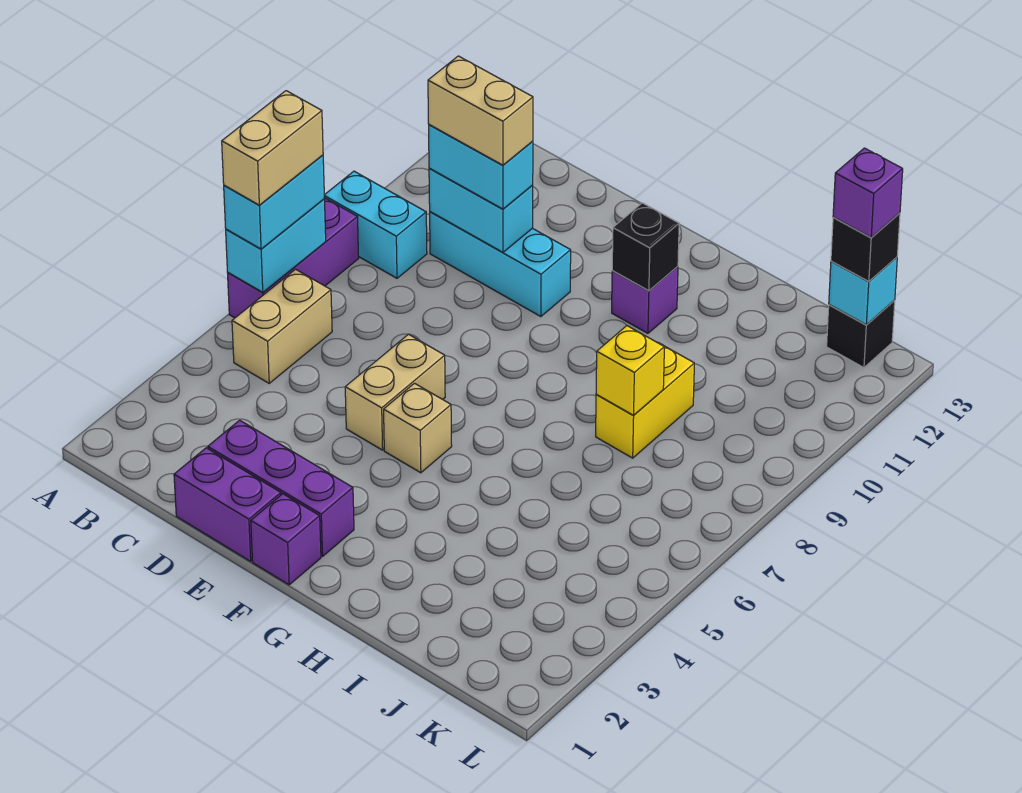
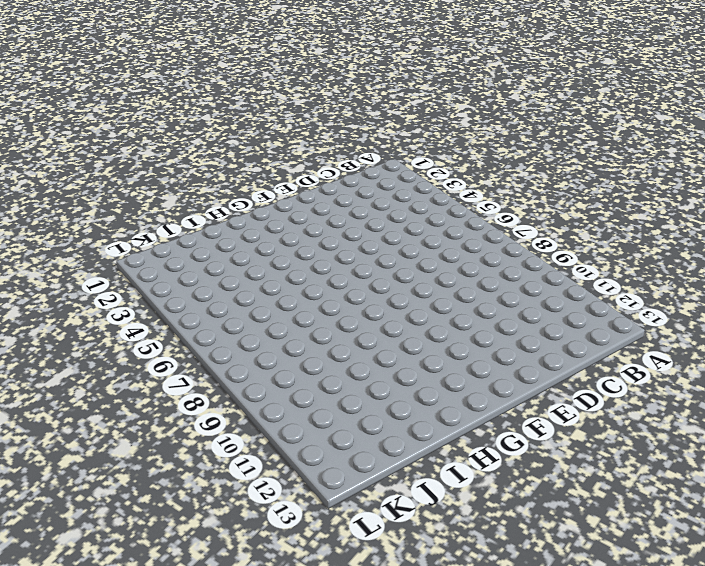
none -> purple brick A6:A8 level 1
none -> cyan brick A9:B9 level 1
none -> tan brick B5:B6 level 1

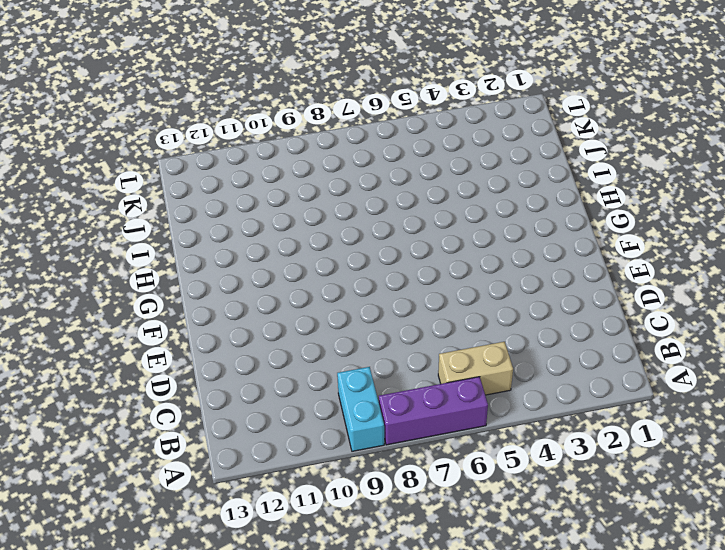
none -> cyan brick C10:E10 level 1
none -> purple brick D1:E1 level 1
none -> purple brick D2:F2 level 1

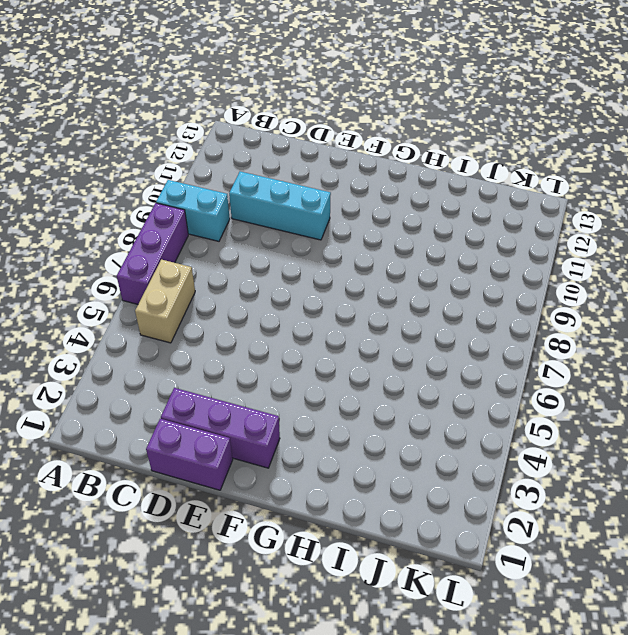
none -> tan brick E5:E6 level 1
none -> purple brick F1 level 1
none -> tan brick F5 level 1

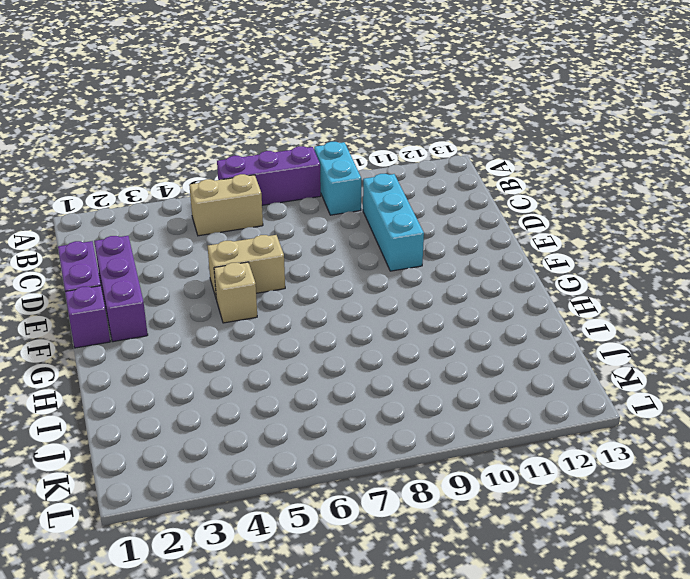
none -> purple brick G11 level 1
none -> yellow brick I8:I9 level 1
none -> black brick K13 level 1

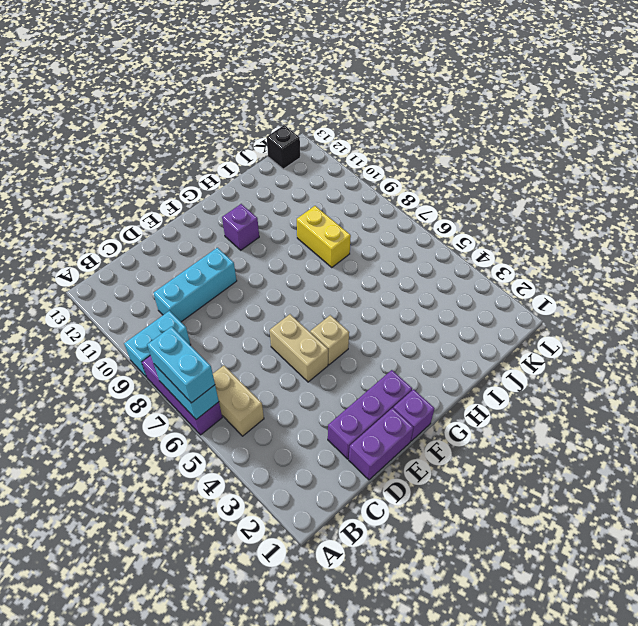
none -> cyan brick C10:D10 level 2
none -> black brick G11 level 2
none -> yellow brick I8 level 2

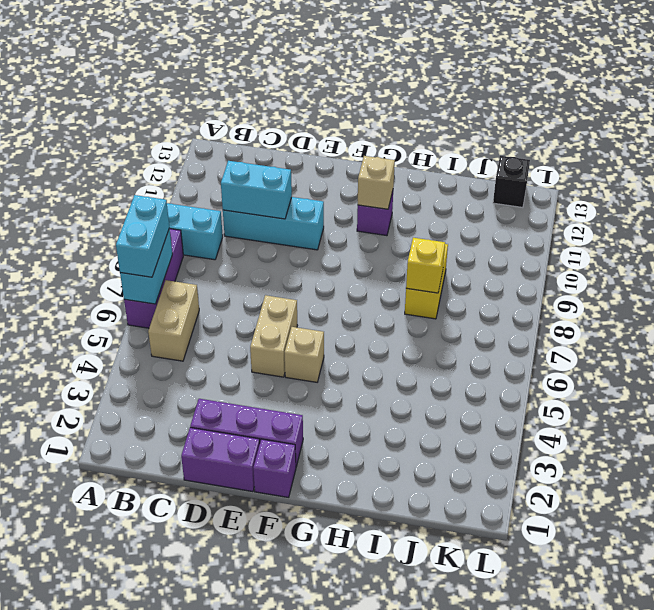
tan brick G11 level 2 -> black brick G11 level 2
none -> cyan brick K13 level 2
none -> cyan brick C10:D10 level 3
none -> black brick K13 level 3

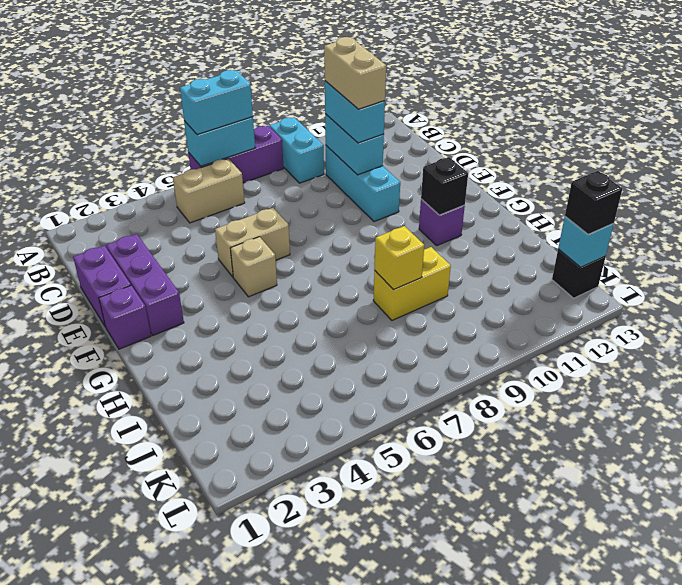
none -> tan brick A6:A7 level 4
none -> purple brick K13 level 4

